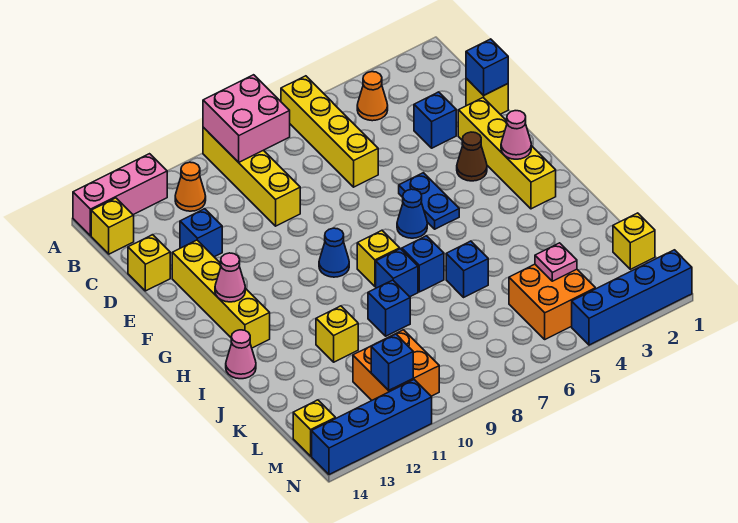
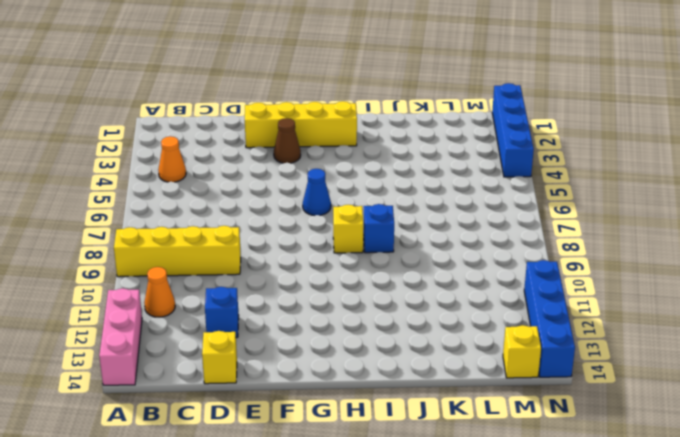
none -> yellow brick A6:D6 level 1
none -> yellow brick B14 level 1
none -> yellow brick D1 level 1
none -> blue brick D3 level 1

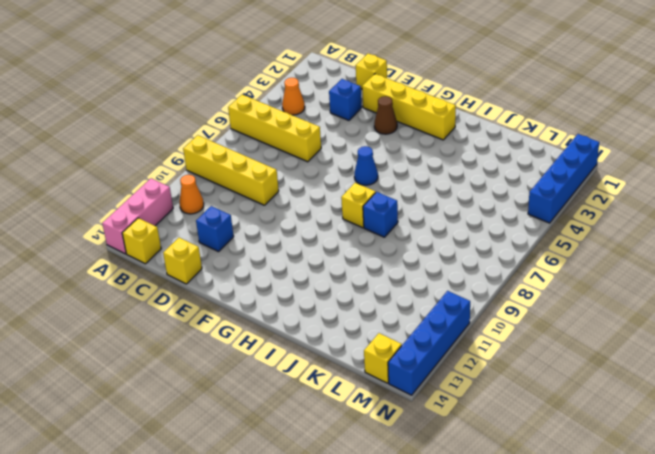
none -> yellow brick E13:H13 level 1
none -> blue plate F5:G5 level 1
none -> blue cone G9 level 1
none -> blue brick I7 level 1

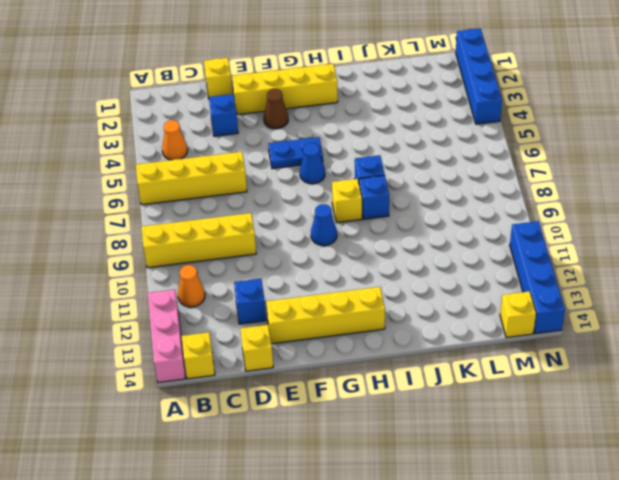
none -> pink cone I14 level 1
none -> blue brick J6 level 1
none -> blue brick J9 level 1
none -> yellow brick J11 level 1

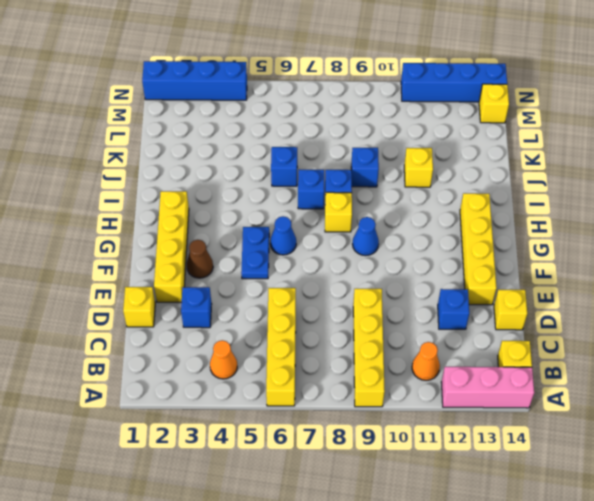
none -> pink cone I14 level 1
none -> yellow brick L1 level 1
none -> orange brick L4:M5 level 1
none -> orange brick L10:M11 level 1

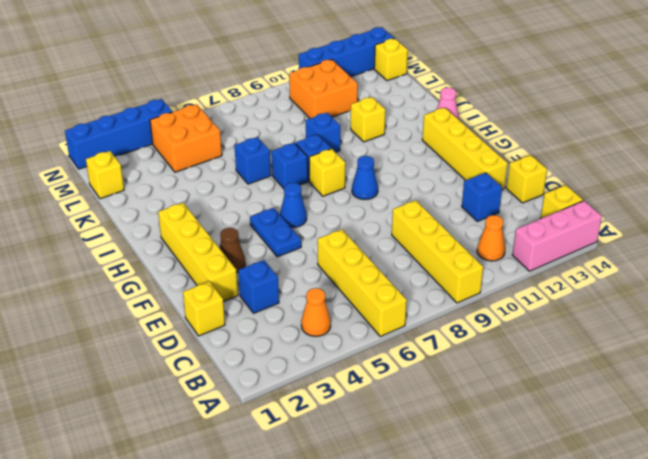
none -> pink brick A8:B9 level 2
none -> blue brick D1 level 2
none -> pink cone G2 level 2
none -> pink cone G13 level 2

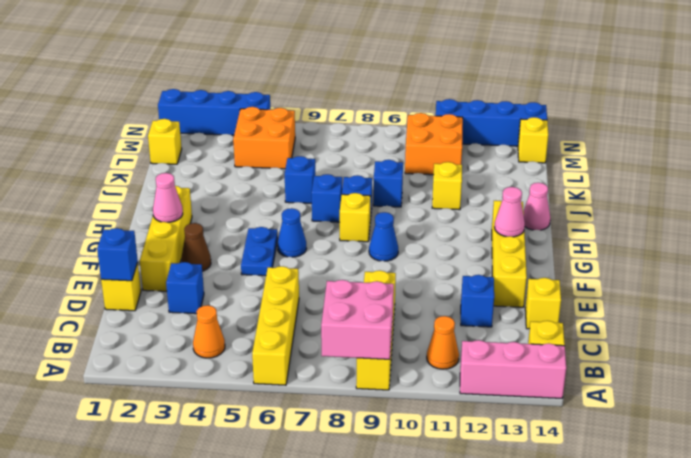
none -> pink plate L4 level 2
none -> blue brick M11 level 2

